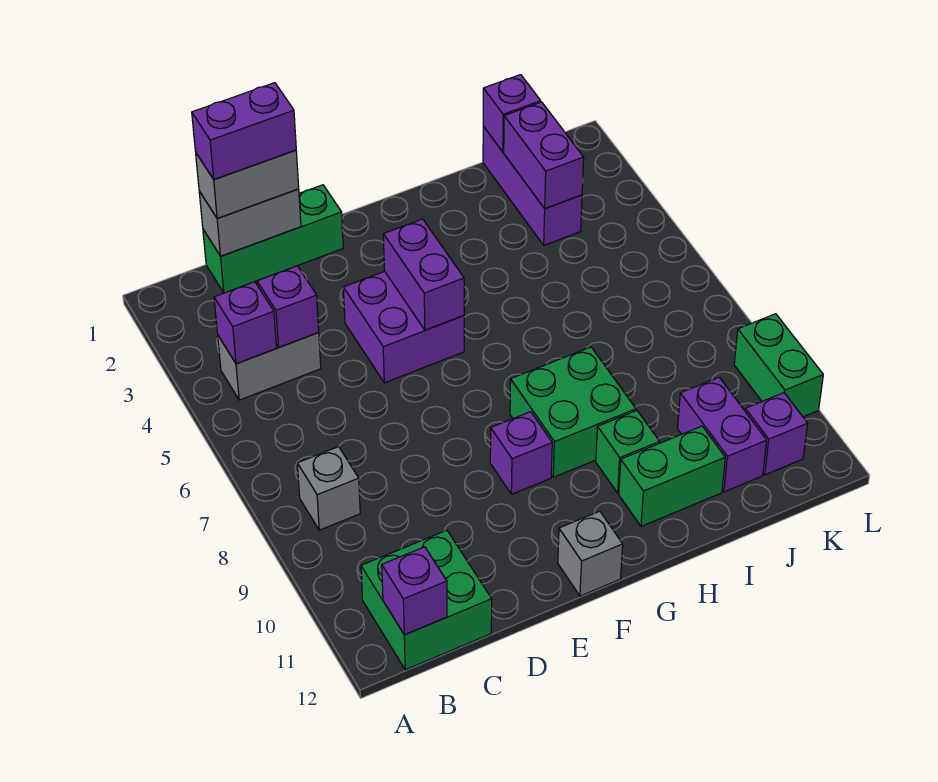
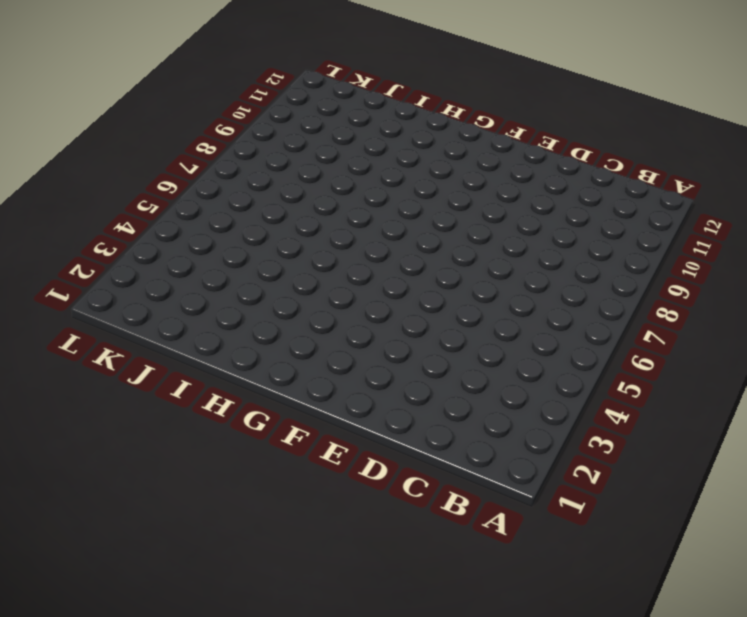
none -> grey brick B4:C4 level 1
none -> grey brick B8 level 1
none -> green brick B11:C12 level 1

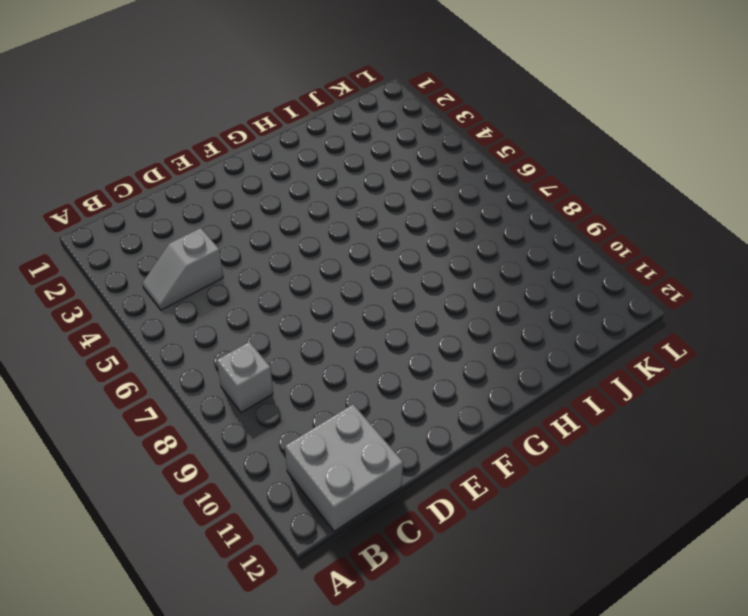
grey slope B4:C4 level 1 top C -> grey brick B4:C4 level 1
grey brick B11:C12 level 1 -> green brick B11:C12 level 1
none -> green brick C1:E1 level 1
none -> purple brick E4:F5 level 1
none -> purple brick F9 level 1

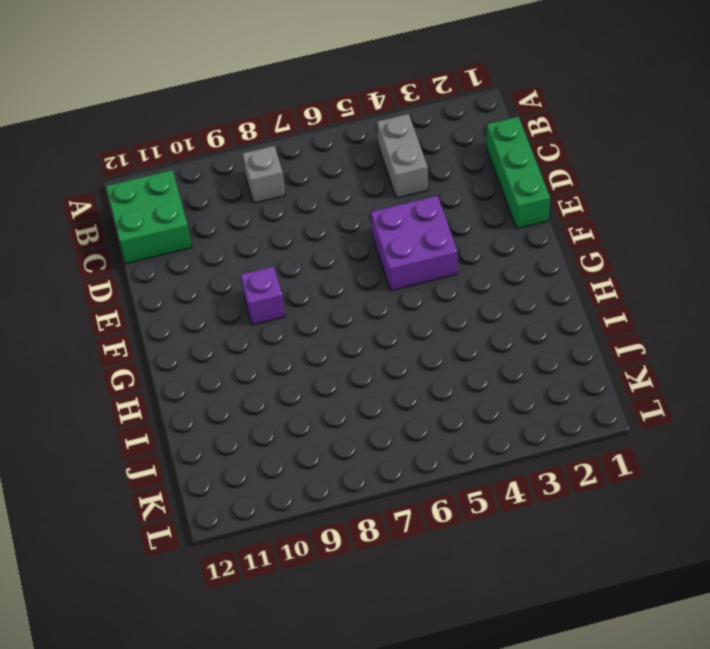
none -> grey brick F12 level 1
none -> green brick G8:H9 level 1
none -> green brick H10 level 1

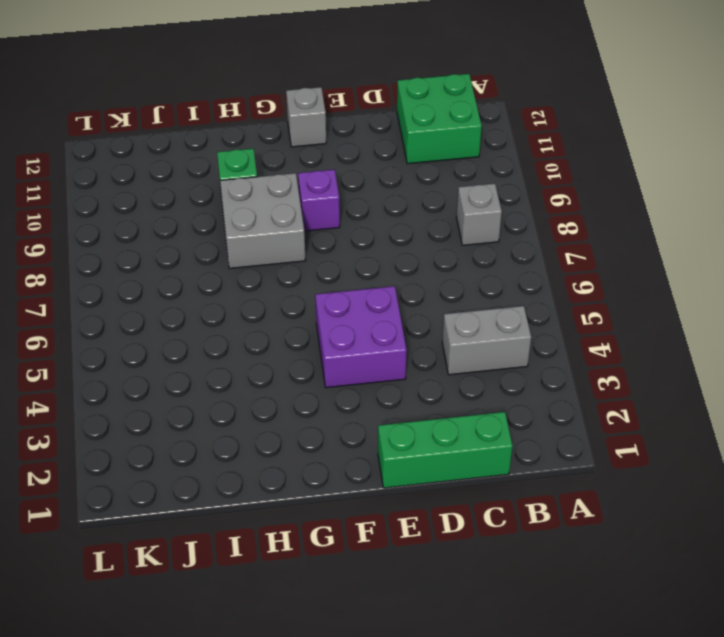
grey brick G8:H9 level 1 -> green brick G8:H9 level 1
none -> green brick H11:I11 level 1
none -> purple brick J1:J3 level 1
none -> purple brick J10:J11 level 1

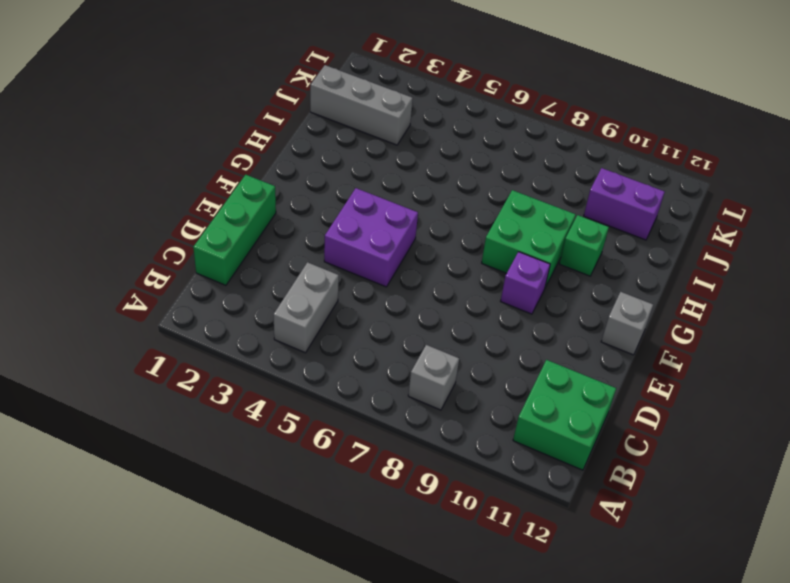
grey brick J1:J3 level 1 -> purple brick J1:J3 level 1
none -> green brick H11:I11 level 1
none -> purple brick K11 level 1
none -> green brick L9:L10 level 1

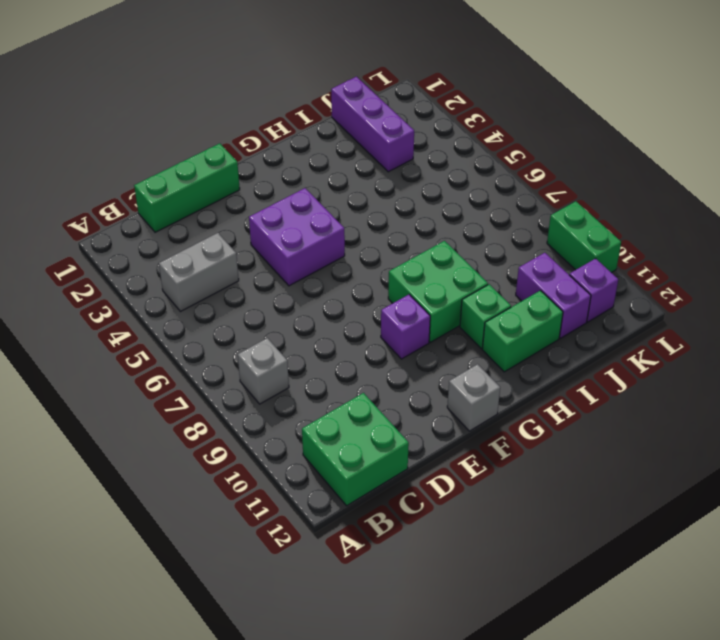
none -> purple brick B4 level 2
none -> purple brick B12 level 2
none -> grey brick C1:D1 level 2

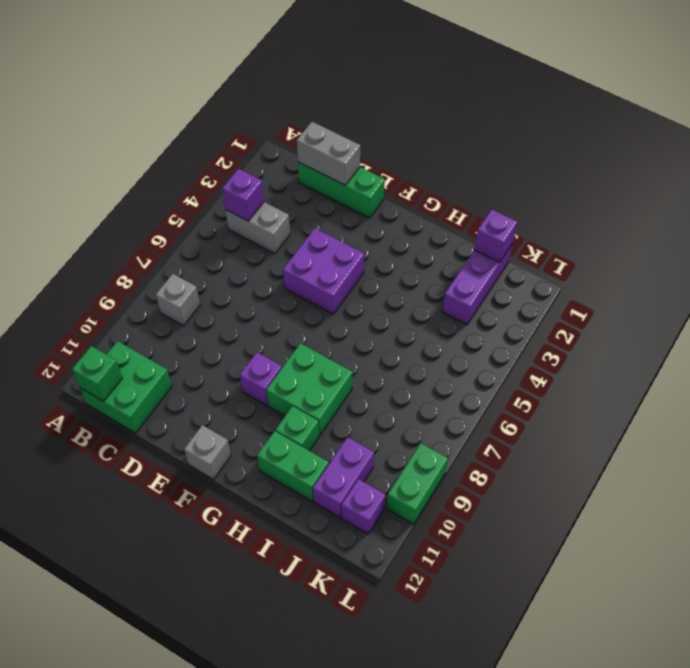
green brick B12 level 2 -> purple brick B12 level 2
none -> purple brick C4 level 2
none -> purple brick F4:F5 level 2
none -> purple brick J2:J3 level 2

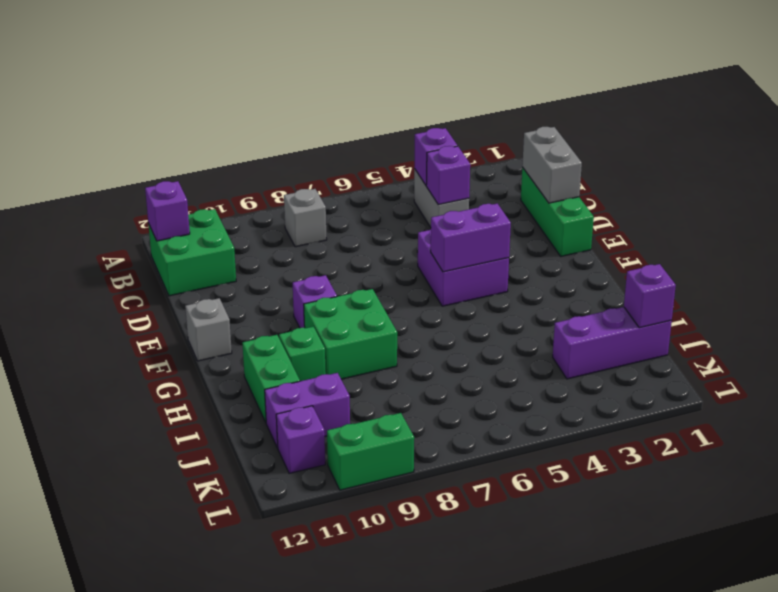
none -> purple brick J2:J3 level 2
none -> grey brick C1:D1 level 3
none -> purple brick C1:D1 level 4

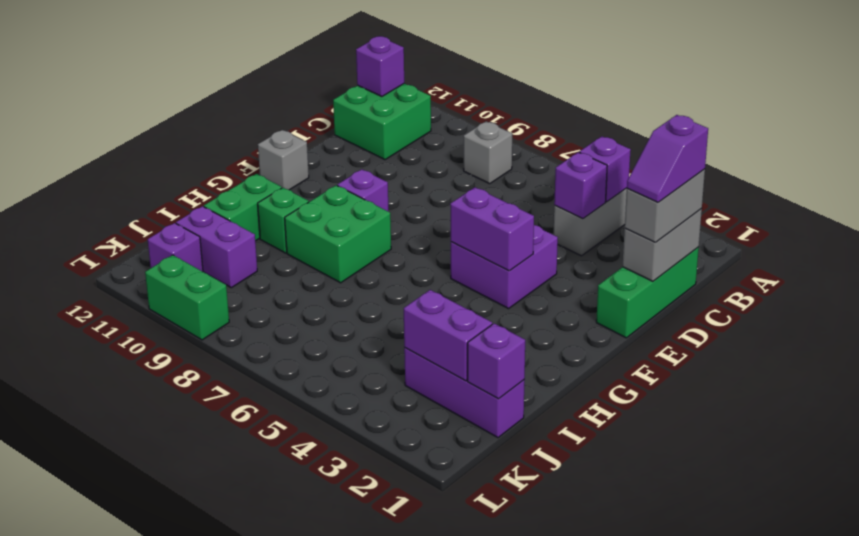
purple slope C1:D1 level 4 top C -> purple brick C1:D1 level 4

